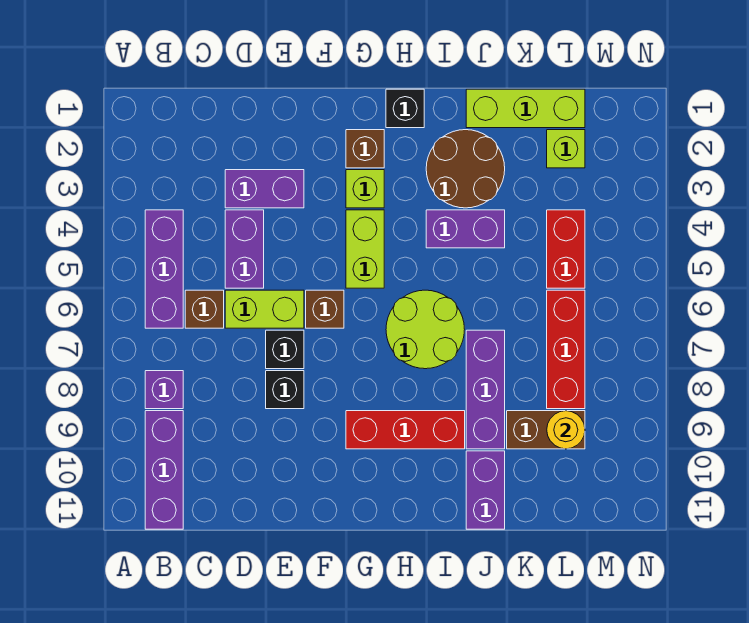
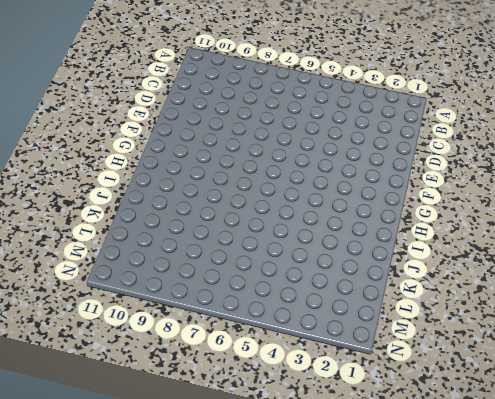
none -> purple brick B4:B6 level 1
none -> purple brick B8 level 1
none -> purple brick B9:B11 level 1

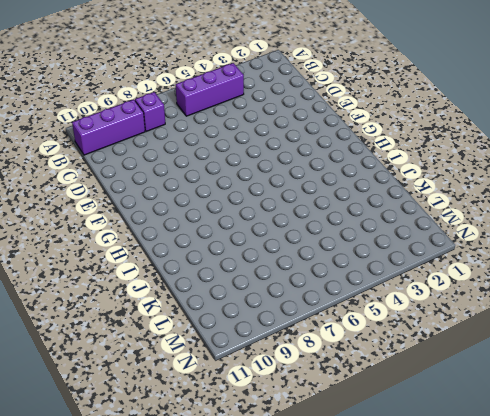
none -> brown brick C6 level 1
none -> purple brick D3:E3 level 1
none -> purple brick D4:D5 level 1

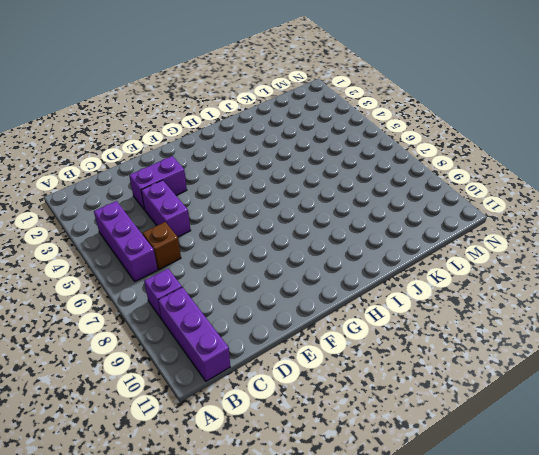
none -> lime brick D6:E6 level 1
none -> black brick E7 level 1
none -> black brick E8 level 1

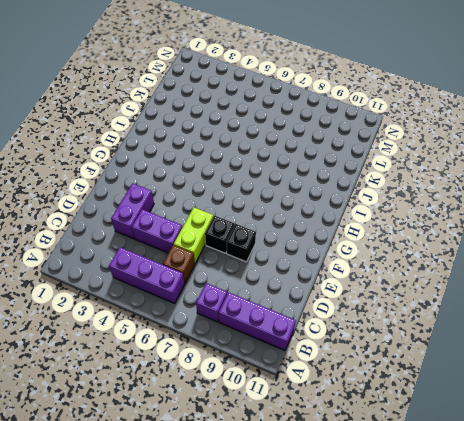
none -> brown brick F6 level 1
none -> brown brick G2 level 1
none -> lime brick G3 level 1

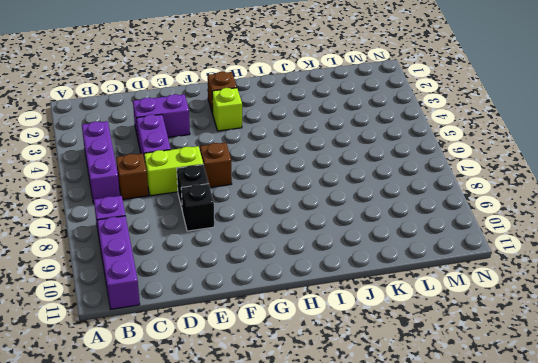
none -> lime brick G4:G5 level 1
none -> red brick G9:I9 level 1
none -> black brick H1 level 1

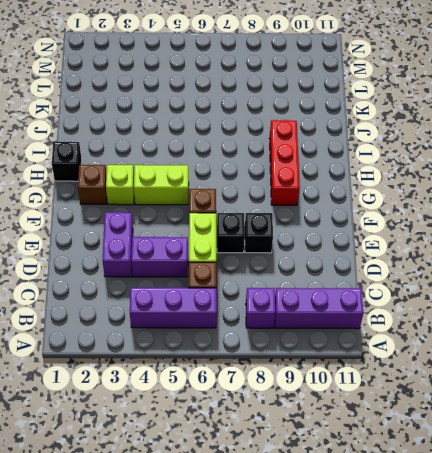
none -> lime round brick H6:I7 level 1
none -> brown round brick I2:J3 level 1
none -> purple brick I4:J4 level 1

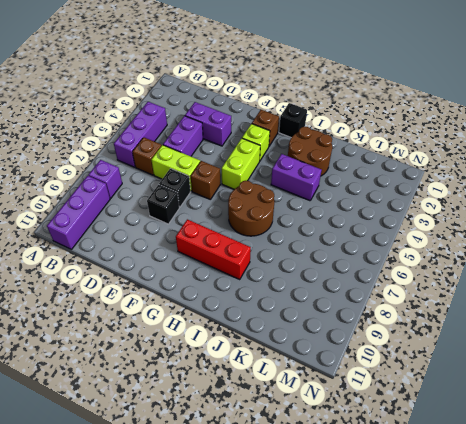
brown round brick H6:I7 level 1 -> lime round brick H6:I7 level 1
none -> lime brick J1:L1 level 1
none -> purple brick J7:J9 level 1
none -> purple brick J10:J11 level 1

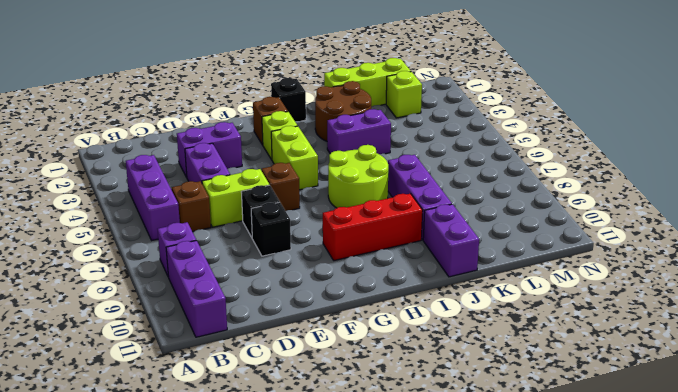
none -> brown brick K9:L9 level 1
none -> red brick L4:L5 level 1
none -> red brick L6:L8 level 1

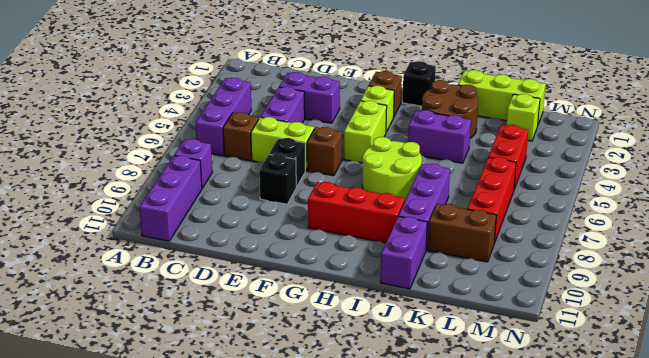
none -> yellow round brick L9 level 2

